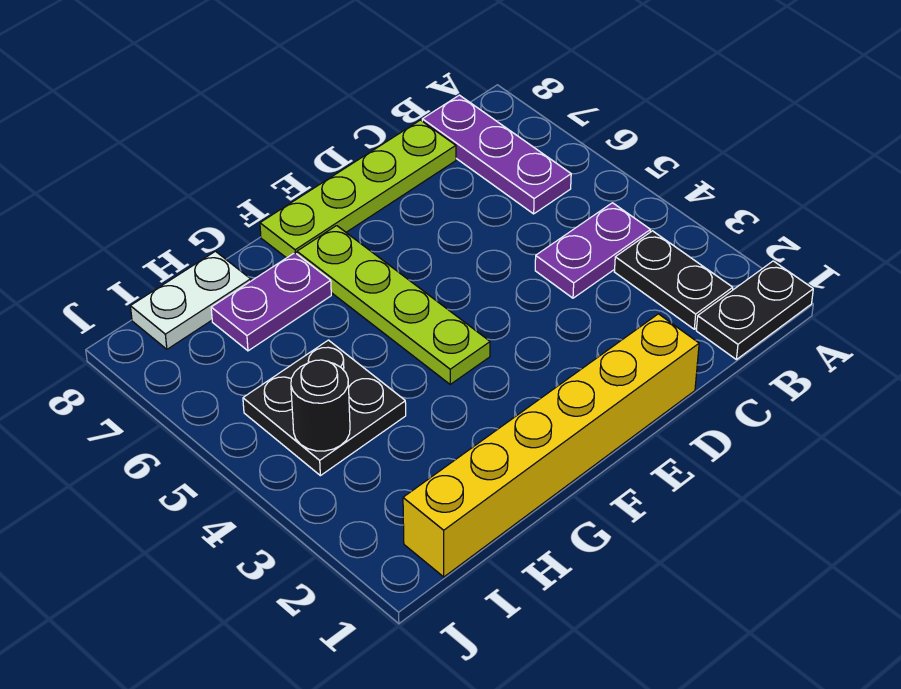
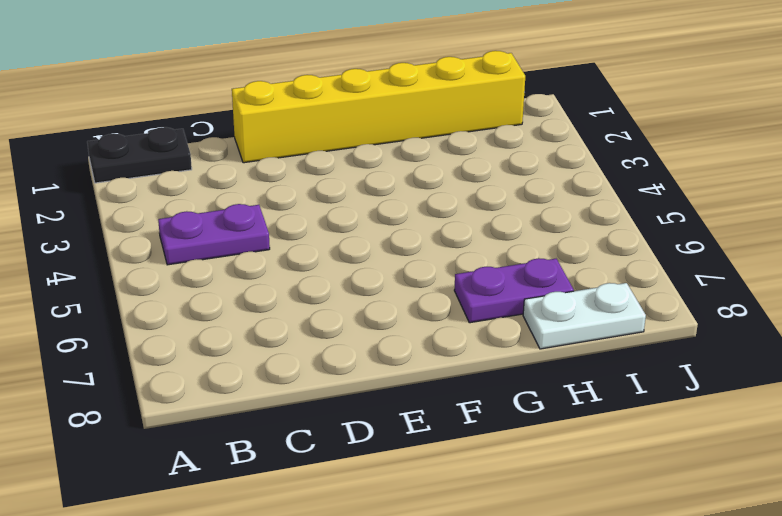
none -> black plate B2:B3 level 1
none -> purple plate B6:B8 level 1

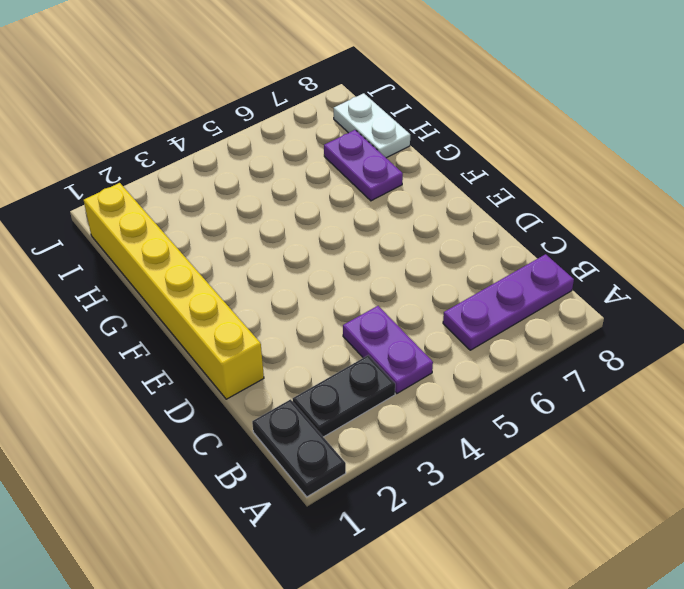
none -> lime plate C8:F8 level 1
none -> lime plate F4:F7 level 1

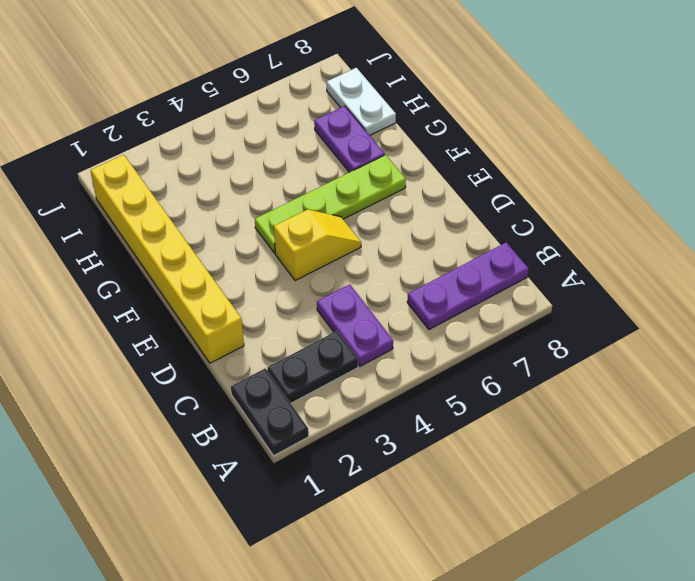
yellow slope E4:E5 level 1 top 4 -> none
none -> lime plate C8:F8 level 1
none -> black plate H4:I5 level 1

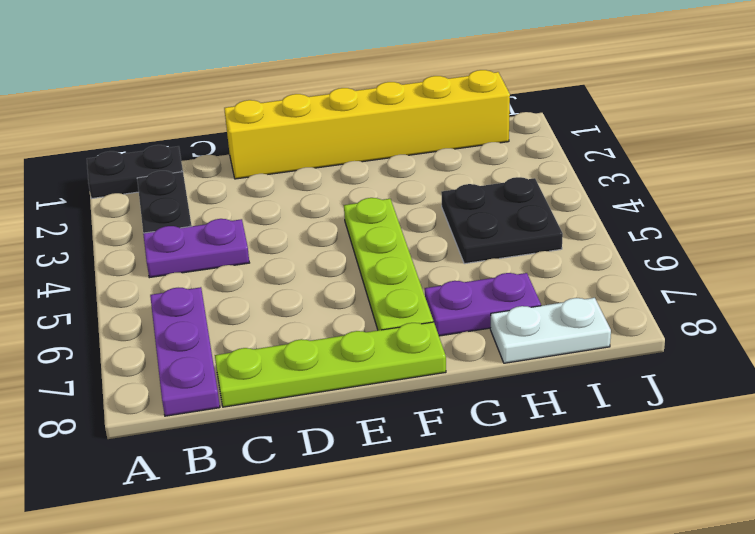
none -> black round brick I4 level 2

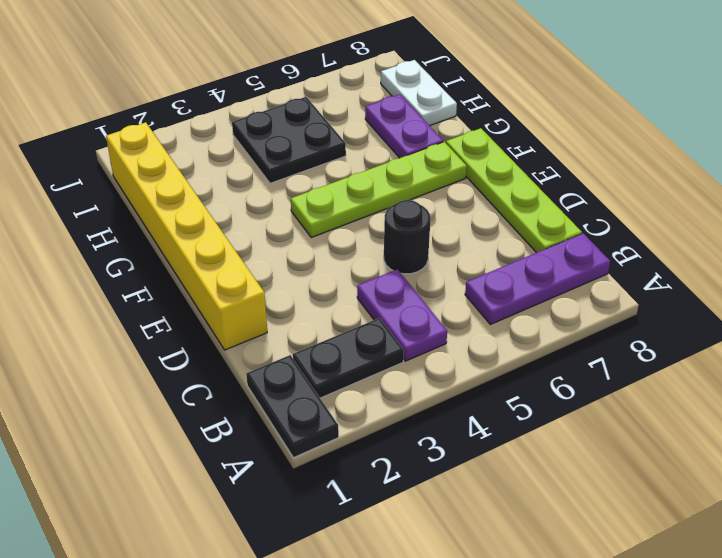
black round brick D5 level 1 -> black round brick I4 level 2

